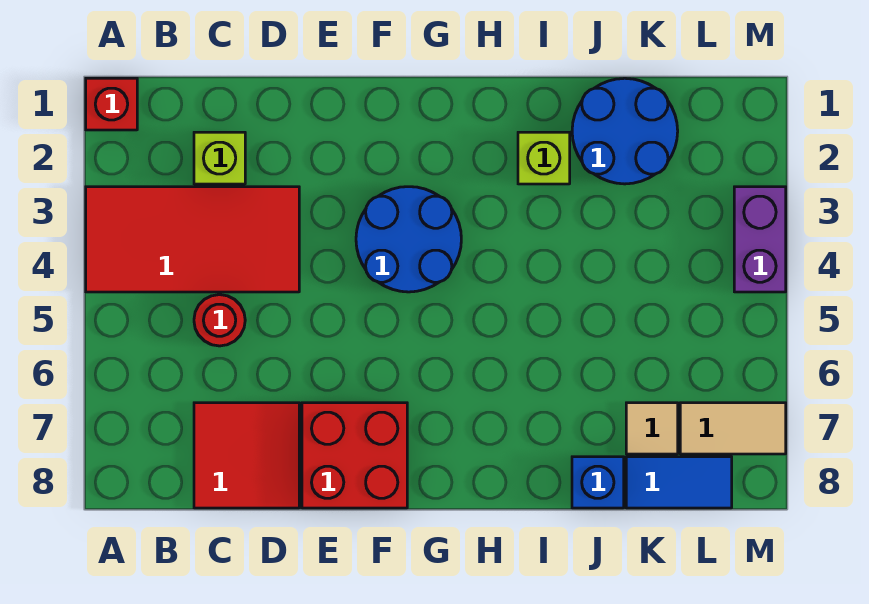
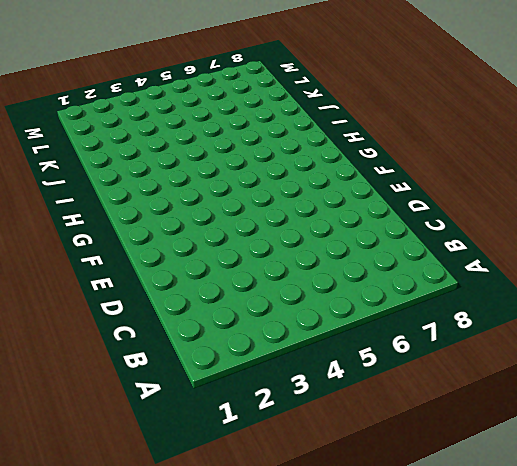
none -> red brick A1 level 1
none -> red tile A3:D4 level 1
none -> lime brick C2 level 1

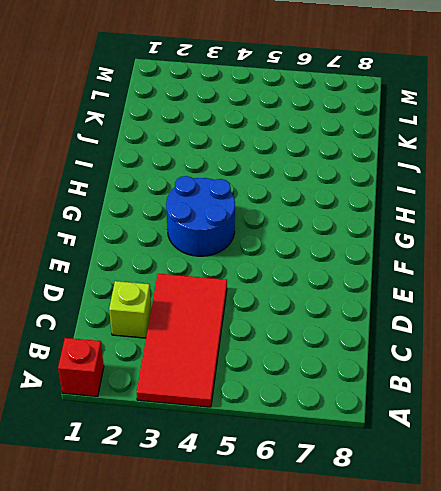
none -> red round brick C5 level 1
none -> red tile C7:D8 level 1
none -> red brick E7:F8 level 1

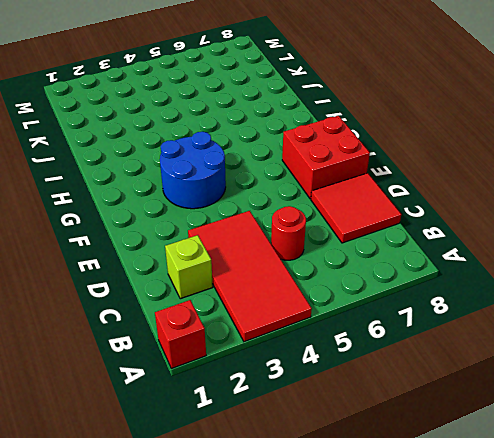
none -> lime brick I2 level 1
none -> blue round brick J1:K2 level 1
none -> blue brick J8 level 1

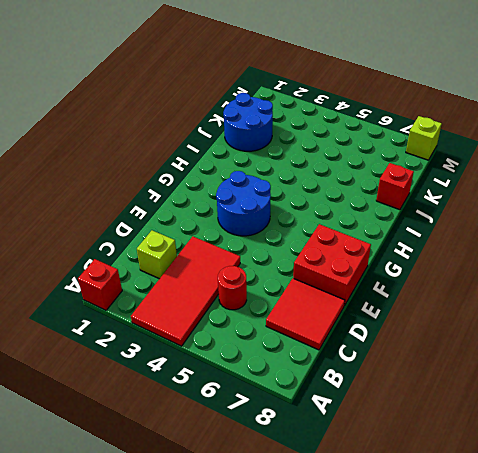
red brick J8 level 1 -> blue brick J8 level 1
lime brick M8 level 1 -> lime brick I2 level 1
none -> tan tile K7 level 1
none -> blue tile K8:L8 level 1
none -> tan tile L7:M7 level 1

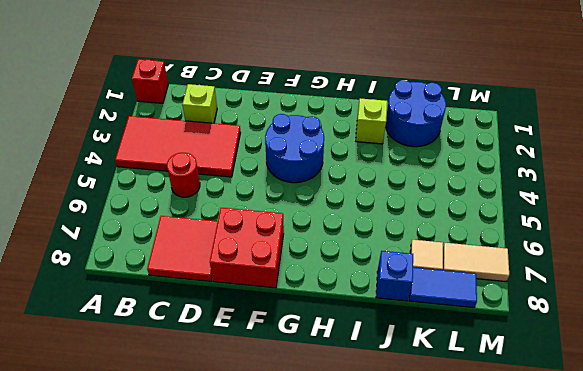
none -> purple brick M3:M4 level 1

